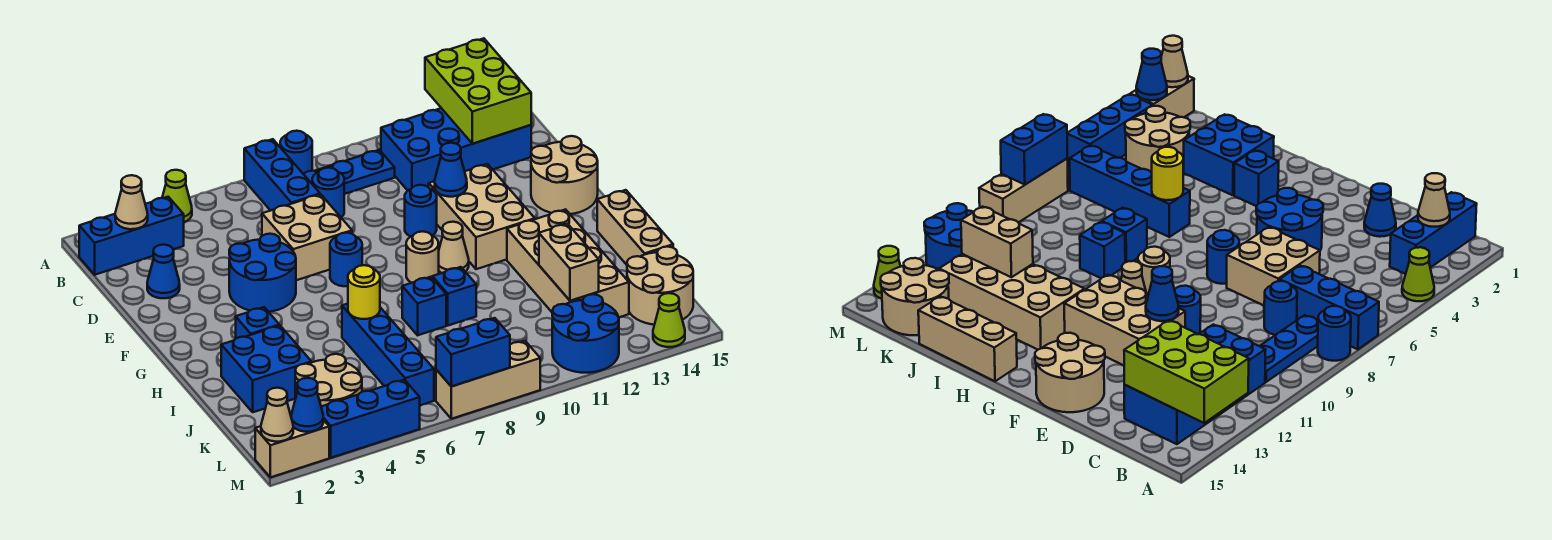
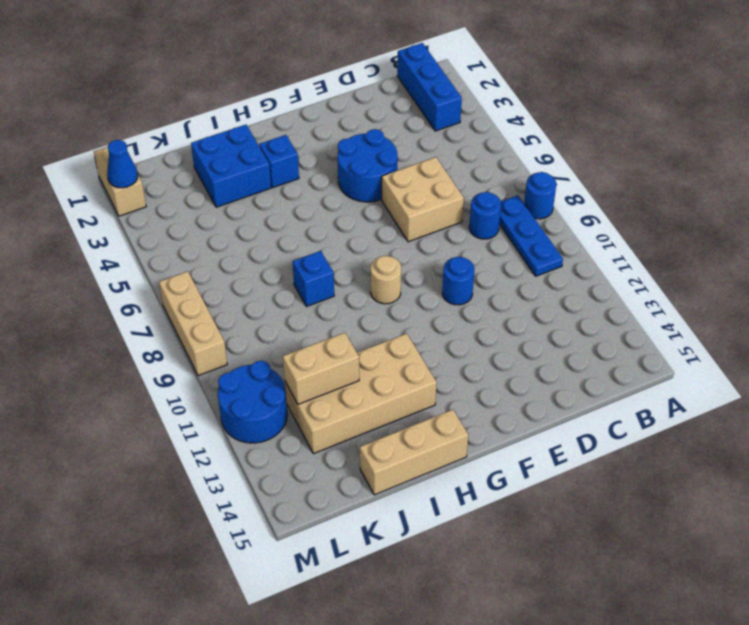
none -> lime cone A4 level 1
none -> blue brick A7:C7 level 1
none -> blue brick B11:C14 level 1
none -> blue cone D2 level 1

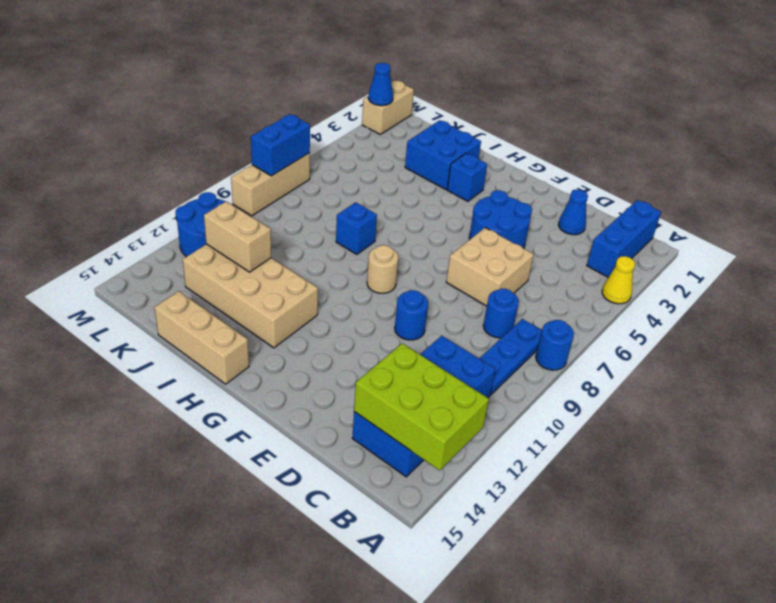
yellow cone A4 level 1 -> lime cone A4 level 1
none -> blue brick A7:C7 level 1
none -> tan brick E11:G12 level 1
none -> tan round brick E14:F15 level 1
none -> blue round brick F7 level 1

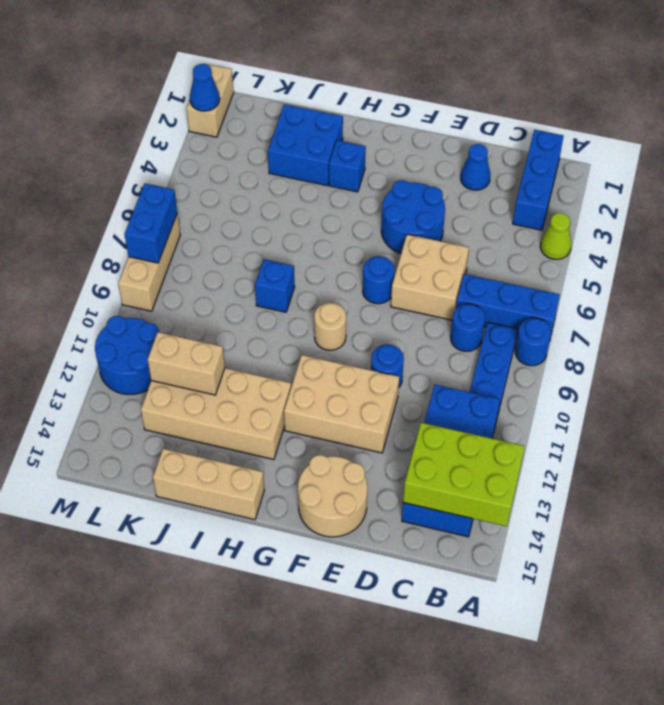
none -> tan cone G10 level 1
none -> blue brick I6:L6 level 1
none -> blue brick I9 level 1
none -> tan round brick K3:L4 level 1

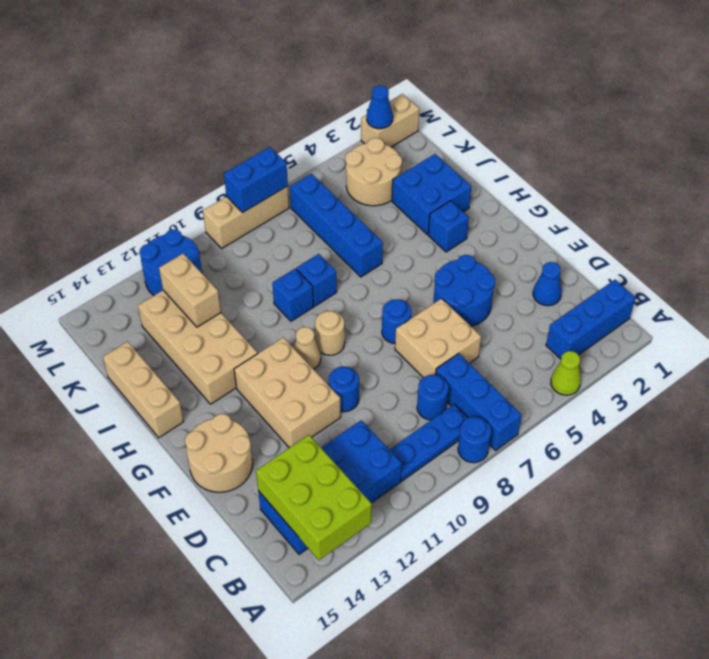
none -> tan round brick K14:L15 level 1
none -> blue brick M3:M5 level 1
none -> lime cone M14 level 1
none -> tan cone B2 level 2

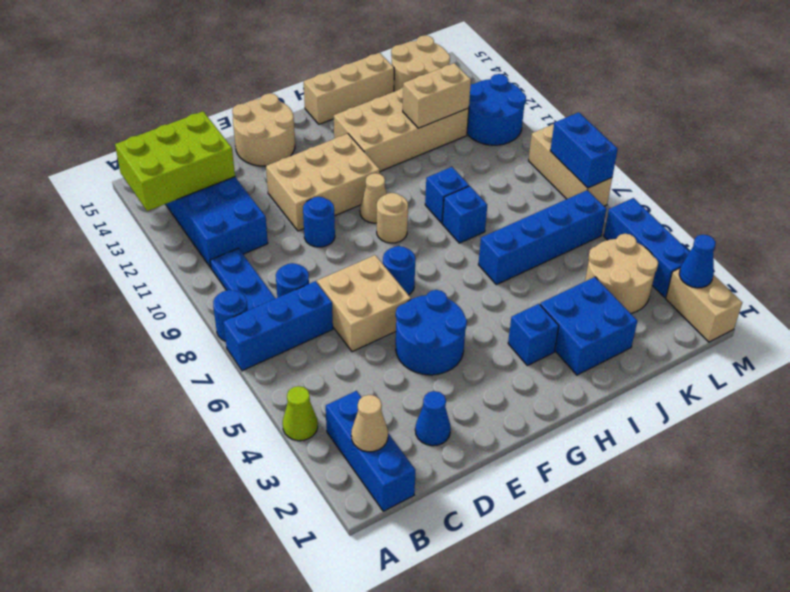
none -> lime cone M14 level 1
none -> blue cone E11 level 2
none -> yellow round brick I6 level 2
none -> tan cone M1 level 2

